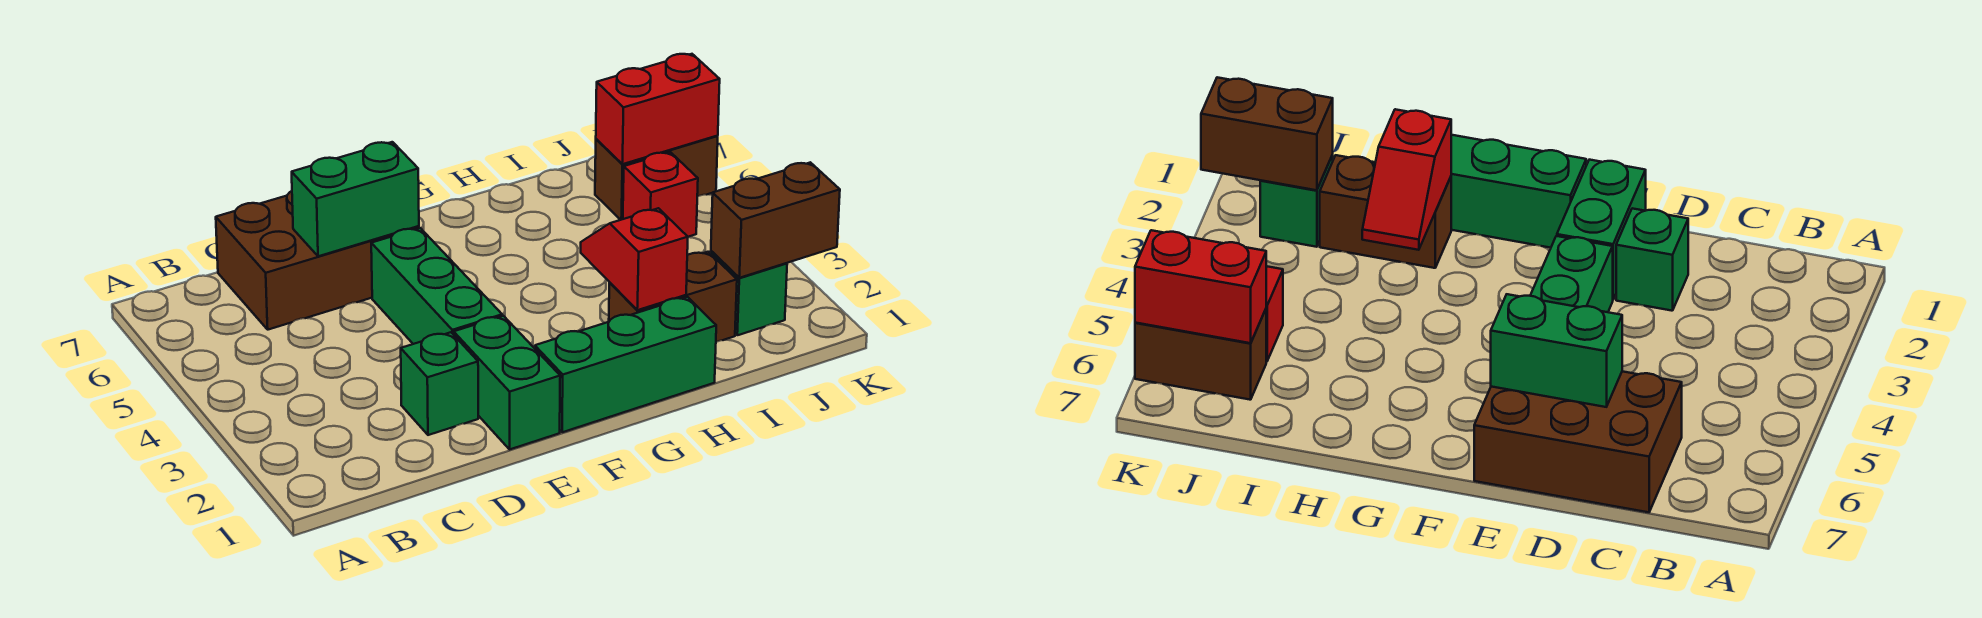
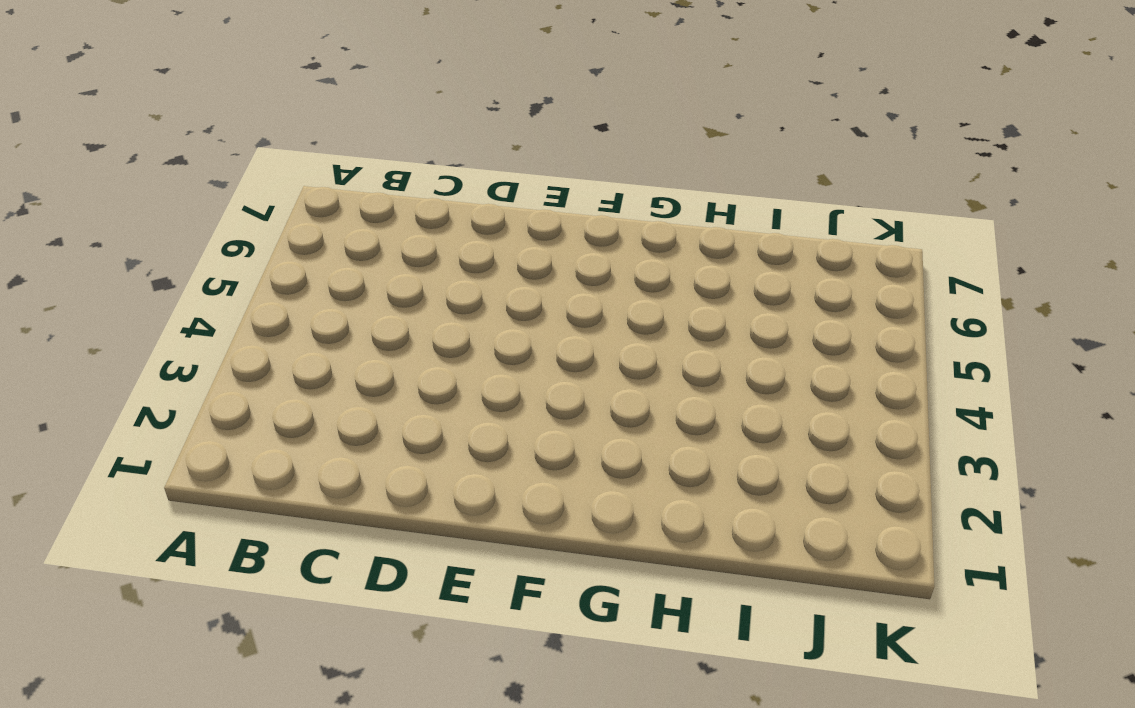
none -> brown brick C6:E7 level 1
none -> green brick D2 level 1
none -> green brick E1:E2 level 1

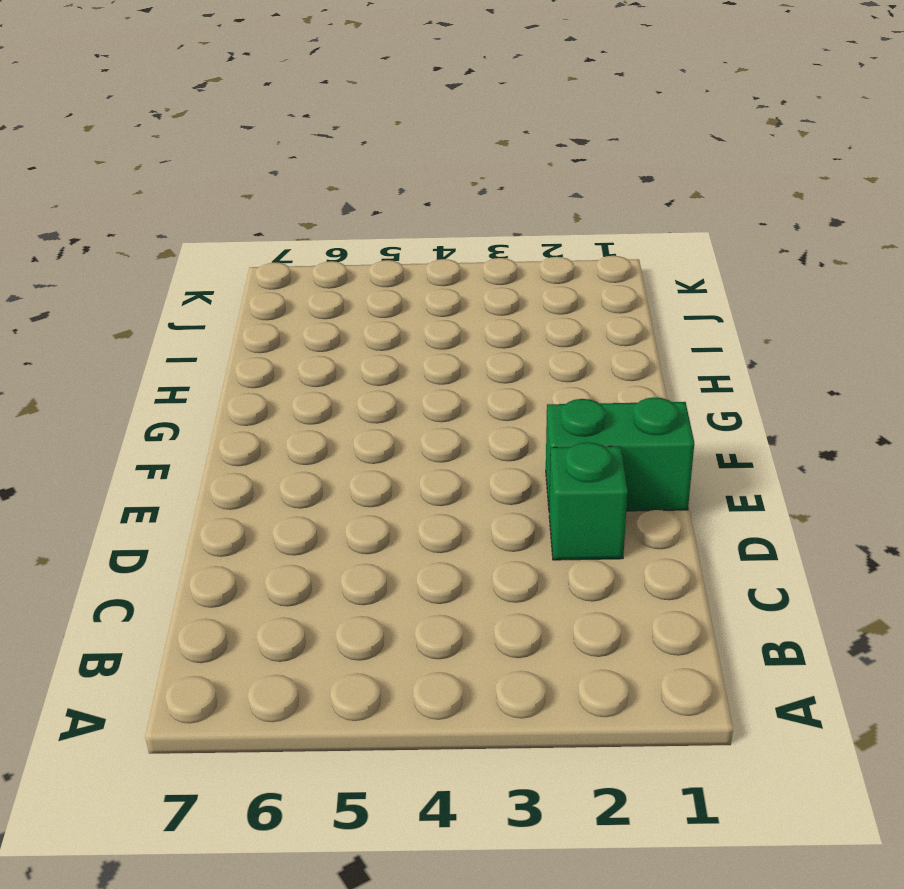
none -> brown brick C6:E7 level 1
none -> green brick E3:E5 level 1
none -> green brick F1:H1 level 1

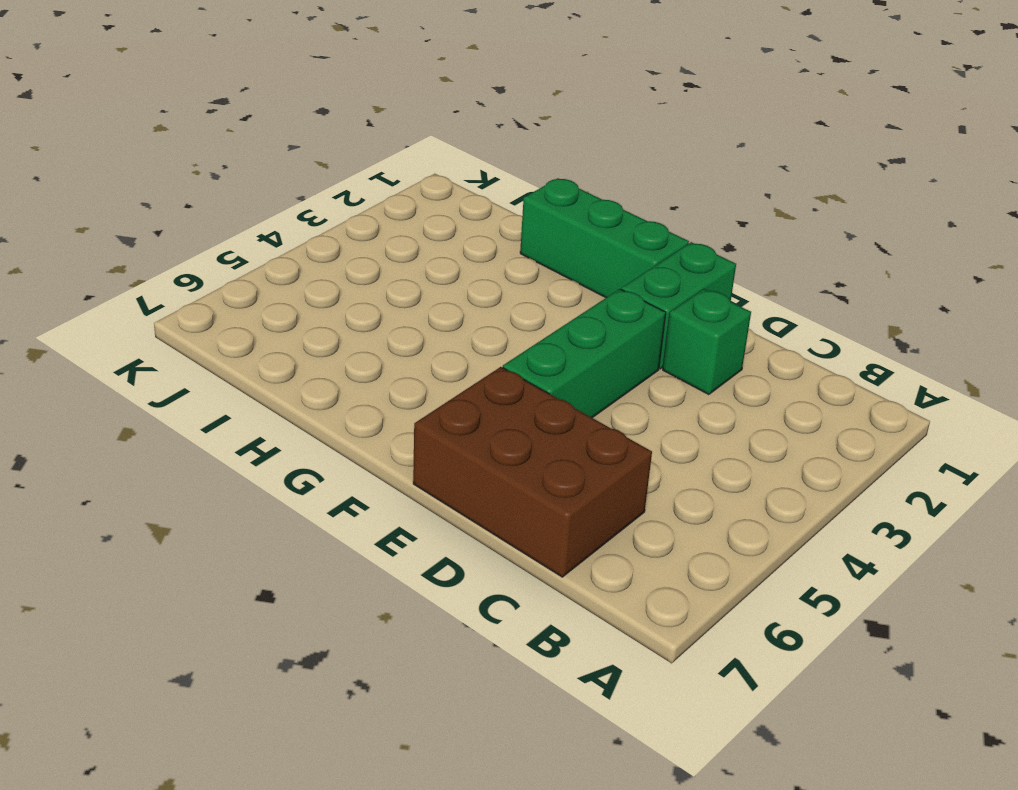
none -> brown brick H2:I2 level 1
none -> green brick J2 level 1
none -> red brick J5 level 1

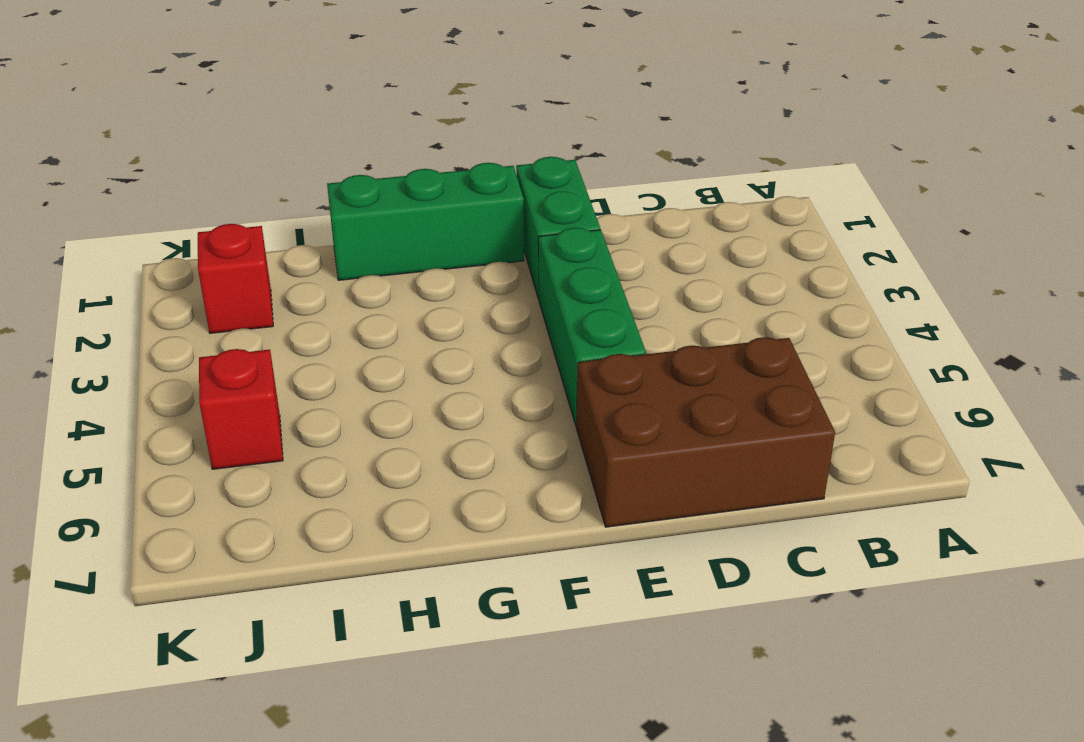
red brick J2 level 1 -> green brick J2 level 1
none -> green brick D2 level 1
none -> brown brick H2:I2 level 1
none -> brown brick J6:K6 level 1

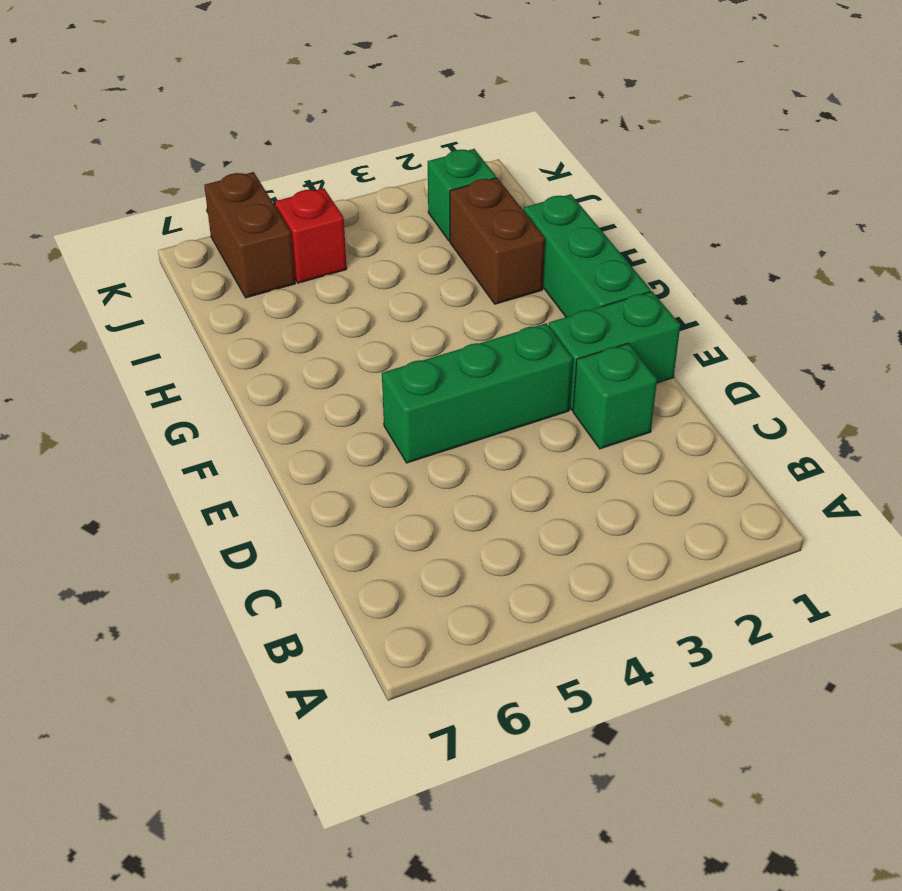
none -> brown brick C6:E7 level 1
none -> green brick D6:E6 level 2
none -> red slope H2:H3 level 2 top 2

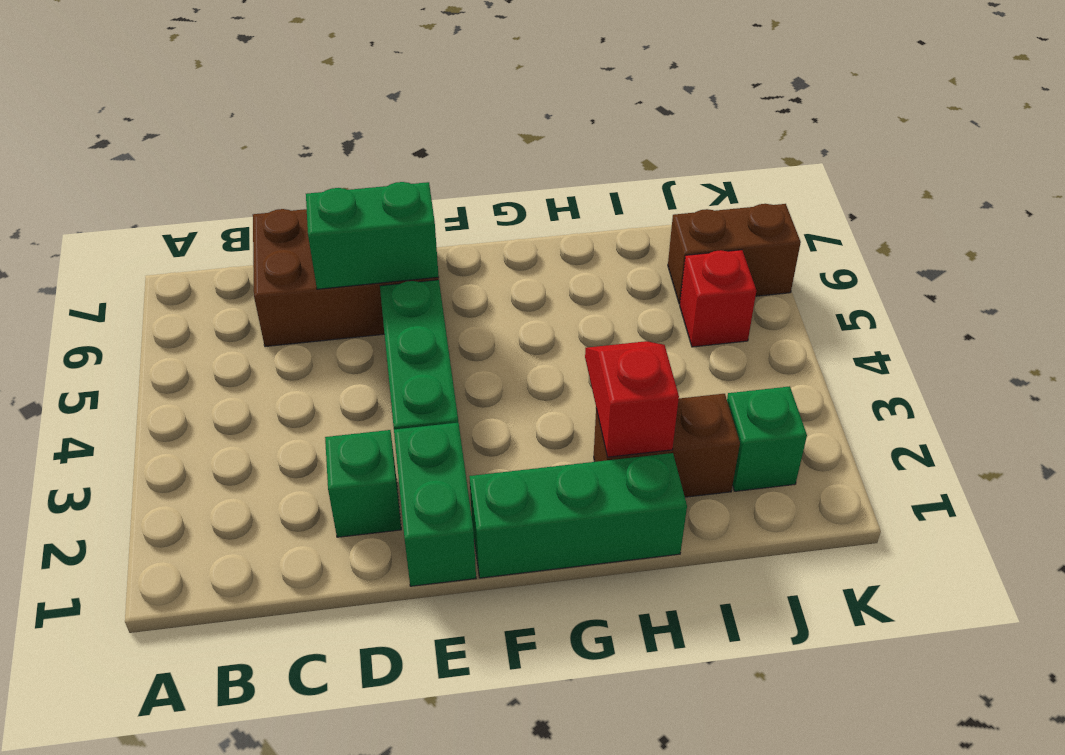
none -> brown brick J2:K2 level 2
none -> red brick J6:K6 level 2

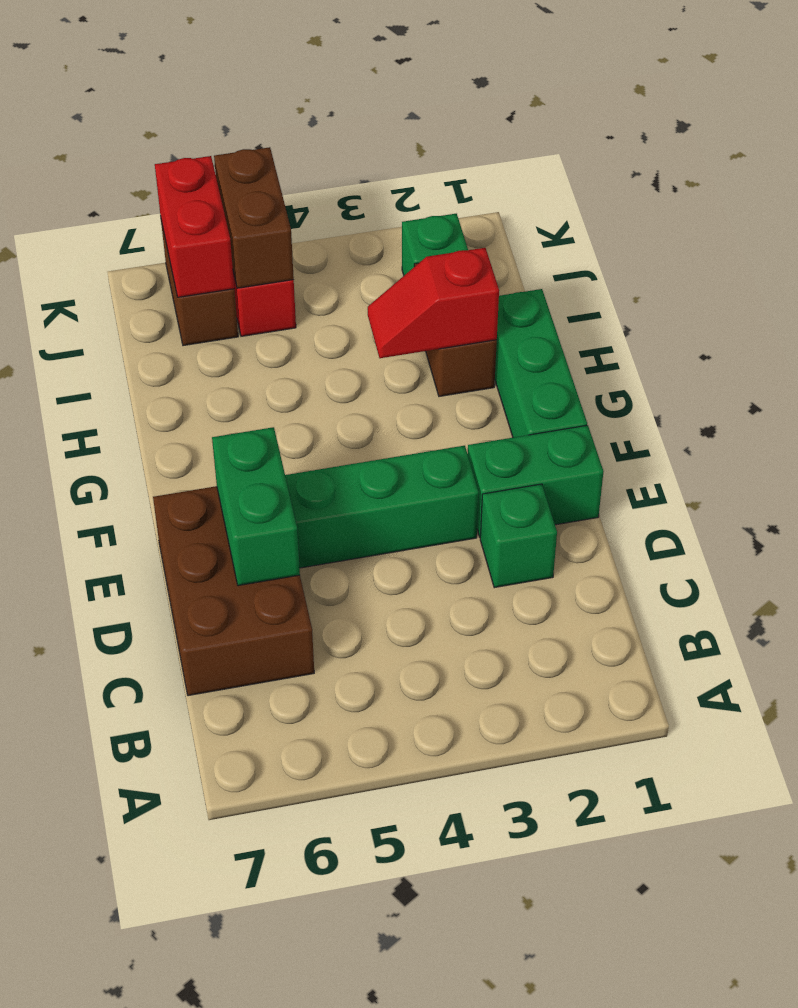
brown brick J5:K5 level 2 -> brown brick J2:K2 level 2

